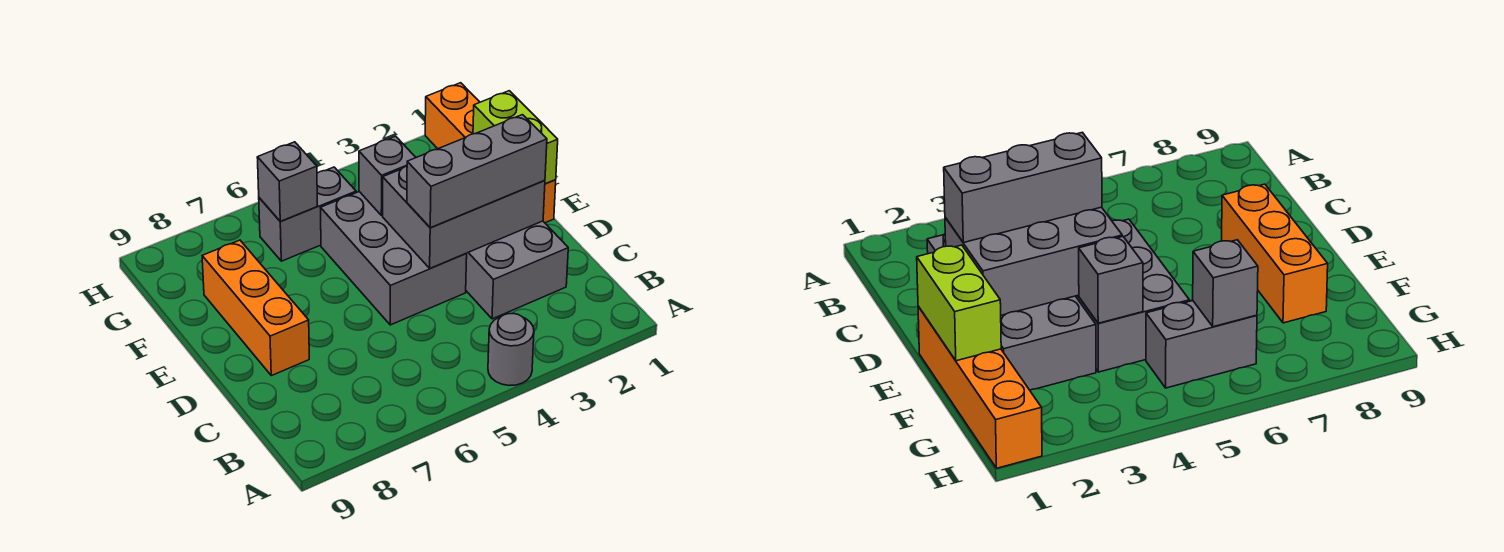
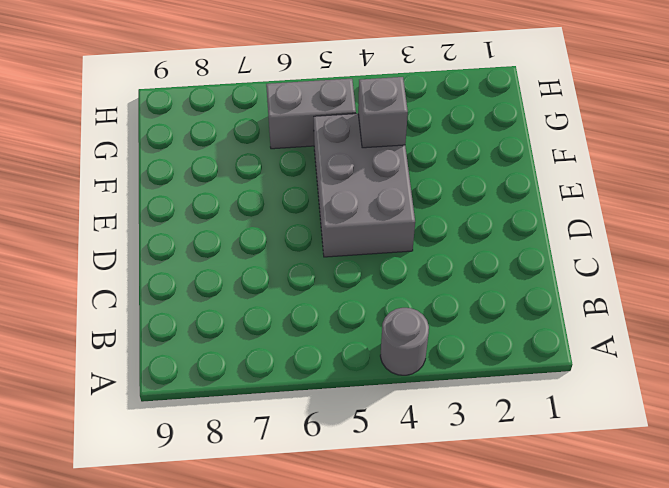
none -> grey brick C2:F3 level 1
none -> orange brick D8:F8 level 1

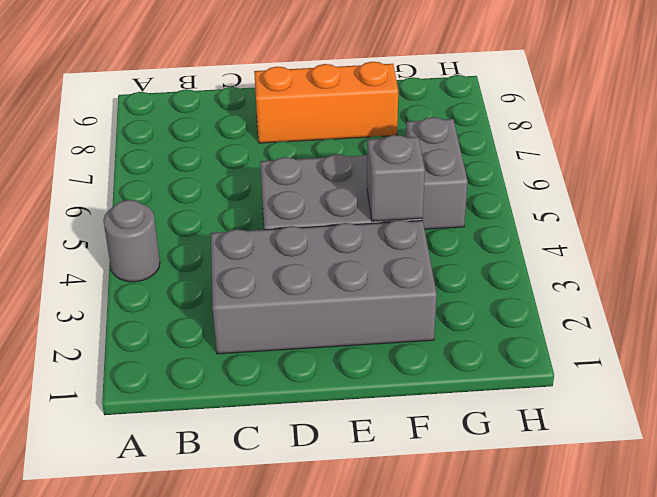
none -> orange brick E1:H1 level 1
none -> grey brick D2:E4 level 2

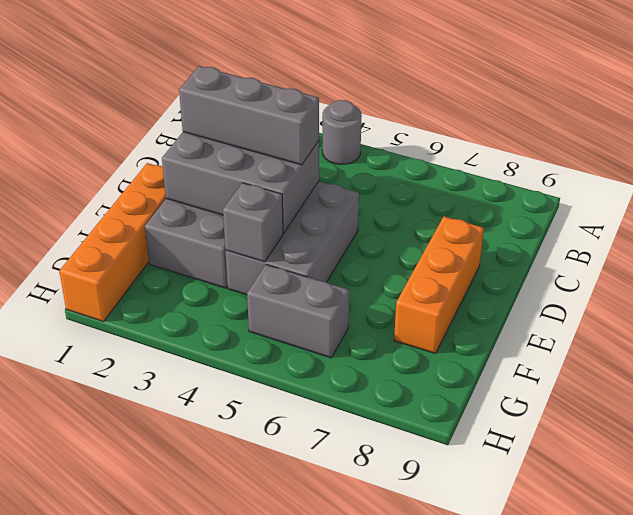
none -> lime brick E1:F1 level 2
none -> grey brick G6 level 2

